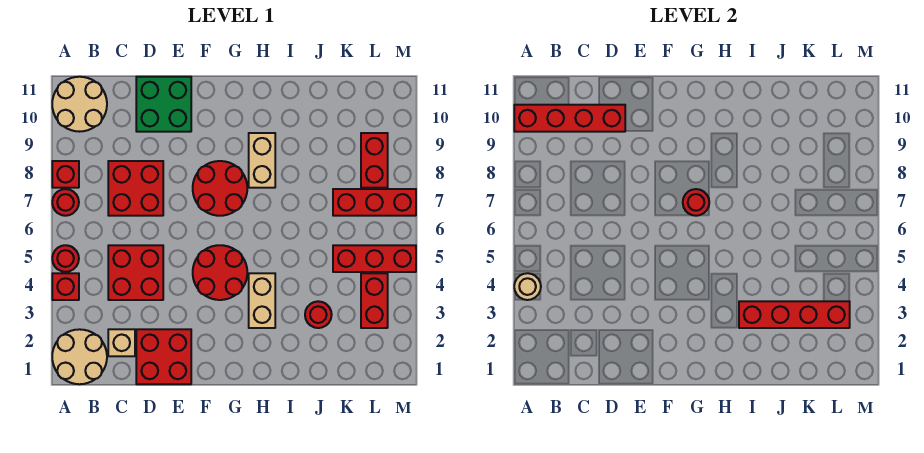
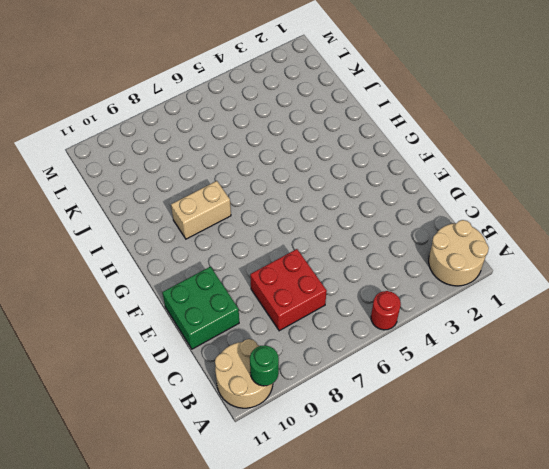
green round brick A10 level 2 -> red brick A10:D10 level 2
none -> red brick A4 level 1
none -> red round brick A7 level 1
none -> red brick A8 level 1

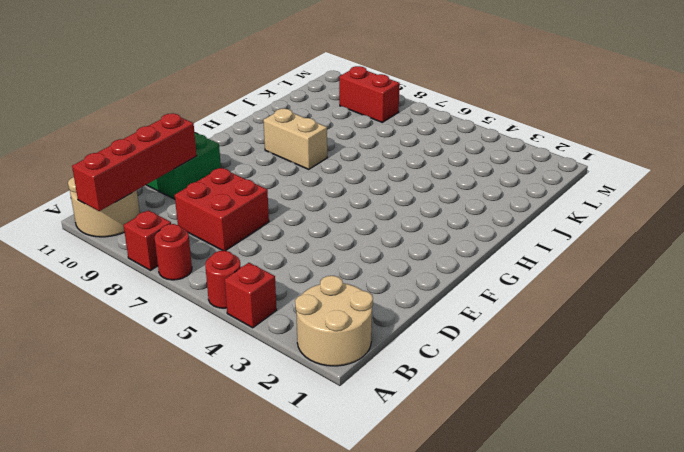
none -> tan brick C2 level 1
none -> red brick C4:D5 level 1
none -> red brick D1:E2 level 1

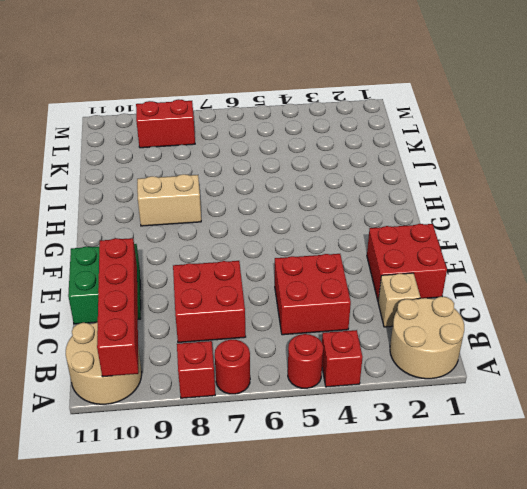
none -> red round brick F4:G5 level 1
none -> red round brick F7:G8 level 1
none -> tan brick H3:H4 level 1

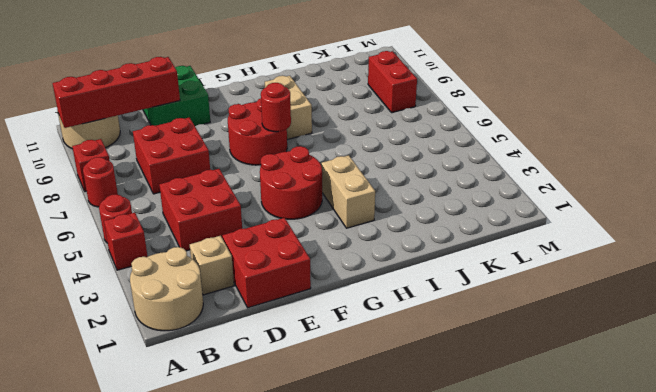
none -> red round brick J3 level 1
none -> red brick K5:M5 level 1
none -> red brick K7:M7 level 1

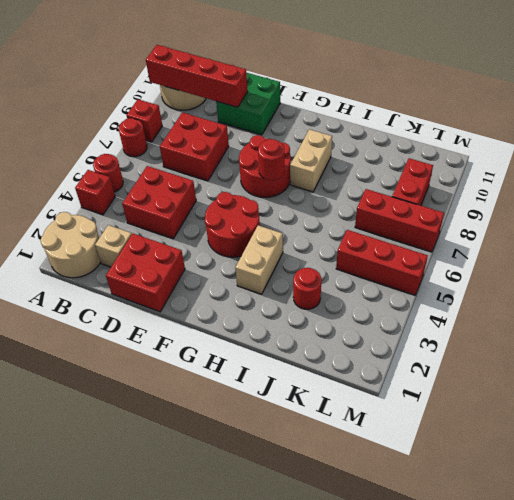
none -> red brick L3:L4 level 1
none -> tan round brick A4 level 2
none -> red brick I3:L3 level 2

